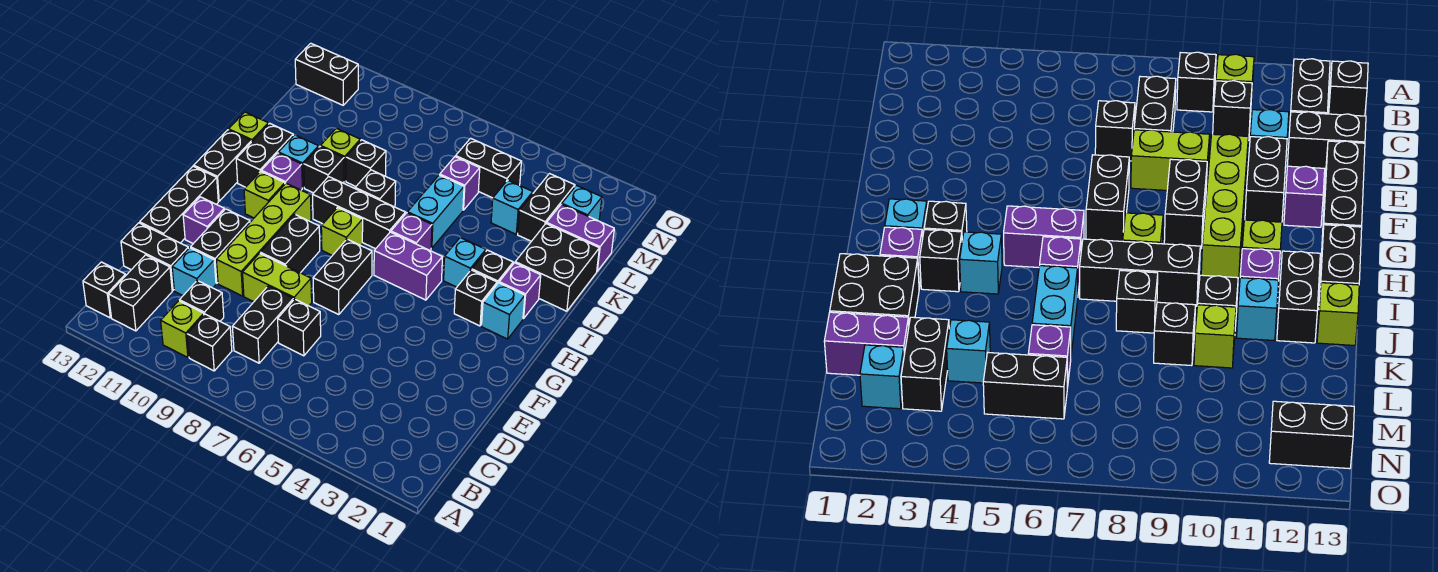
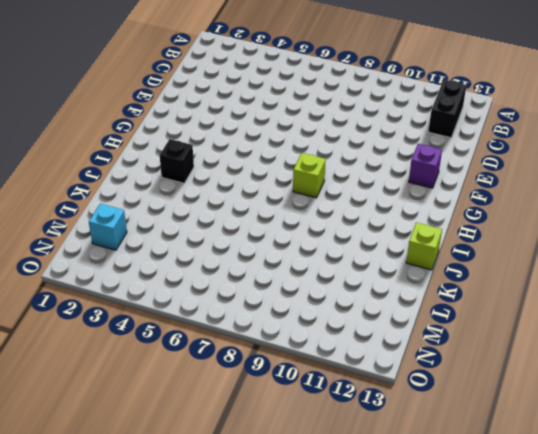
none -> black brick B9 level 1
none -> lime brick B10 level 1
none -> black brick B13 level 1
none -> black brick C8:D8 level 1

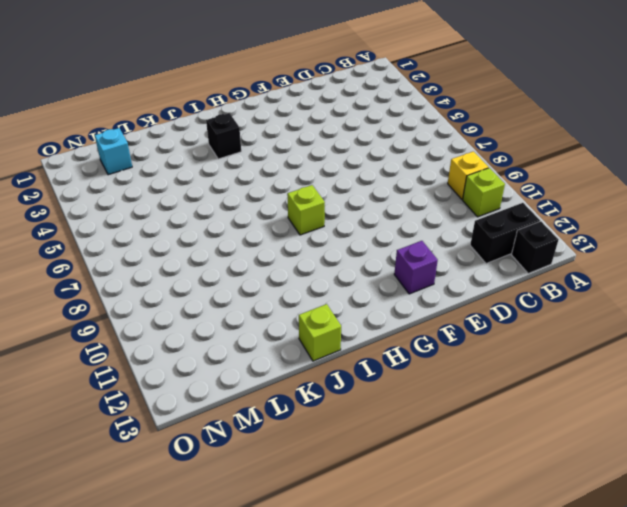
yellow brick B9 level 1 -> black brick B9 level 1
none -> black brick C8:D8 level 1
none -> black brick C10 level 1
none -> black brick D7 level 1
none -> cyan brick D11 level 1

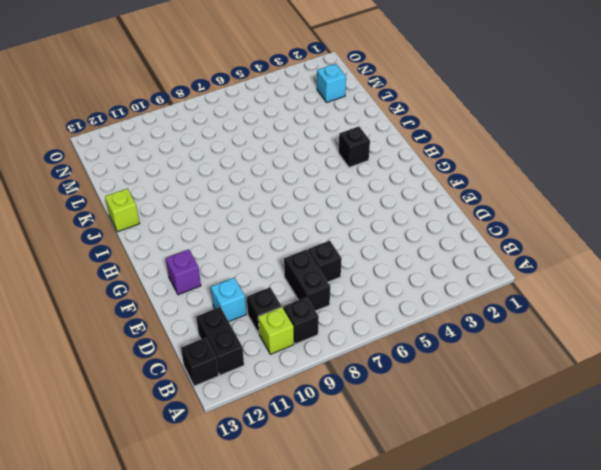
none -> black brick D12:D13 level 1
none -> lime brick E8:E9 level 1
none -> lime brick E10:H10 level 1
none -> black brick E11:F11 level 1

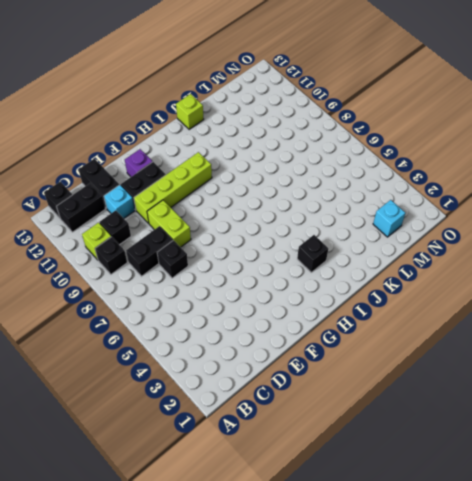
none -> black brick E13:G13 level 1
none -> black brick F7:G7 level 1
none -> black brick F9:G9 level 1
none -> cyan brick H2 level 1

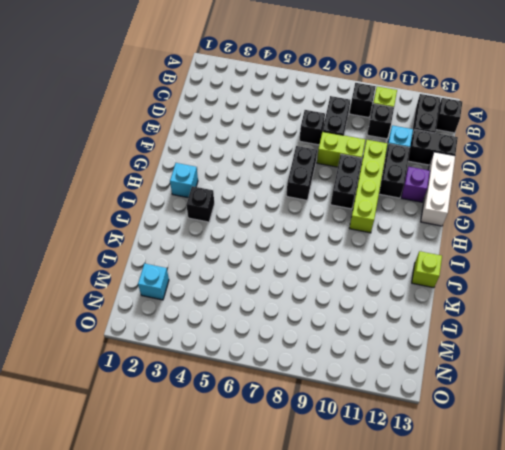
white brick E13:G13 level 1 -> black brick E13:G13 level 1
none -> black brick H3 level 1
none -> purple brick H5:H6 level 1
none -> lime brick H8 level 1
none -> lime brick H11 level 1

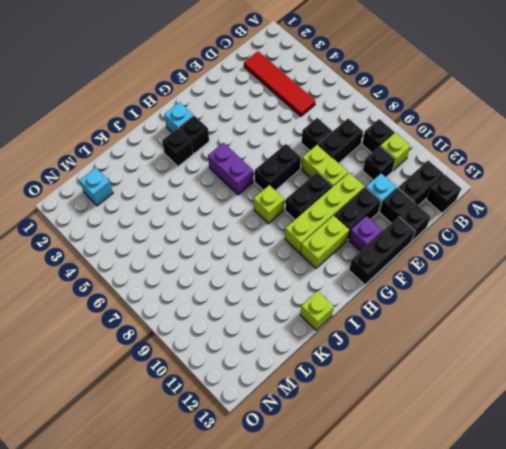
red tile C2:C5 level 1 -> none
lime brick G11:H11 level 1 -> lime brick H11 level 1
none -> black brick H13:I13 level 1
none -> purple brick I2 level 1
none -> cyan brick I4 level 1
none -> purple brick I6 level 1

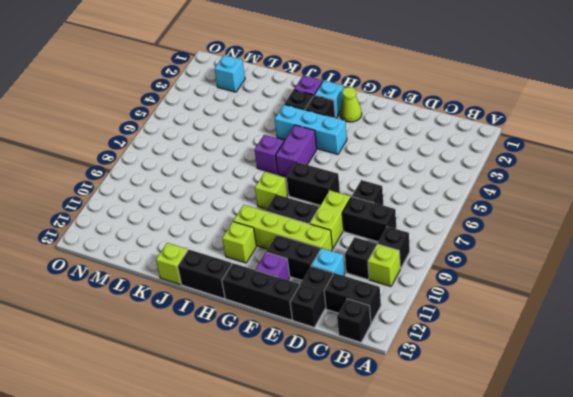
lime cone G2 level 1 -> none
cyan brick G4:I4 level 1 -> cyan brick I4 level 1
none -> black brick I7:I9 level 1
none -> purple brick I11 level 1
none -> black brick I12:J12 level 1
none -> black brick J1:K2 level 1

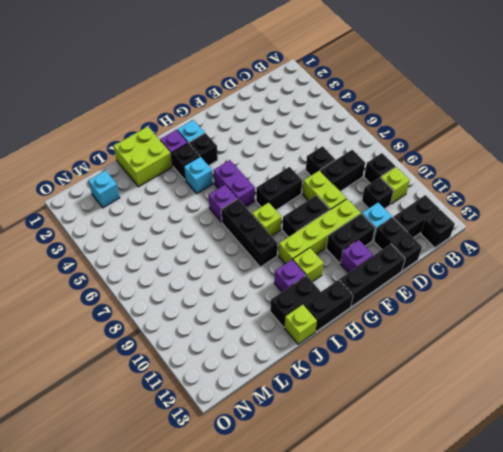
lime brick J1:K2 level 1 -> black brick J1:K2 level 1
none -> cyan brick J6:K6 level 1
none -> black brick J8 level 1
none -> black brick J10 level 1
none -> cyan brick J11 level 1

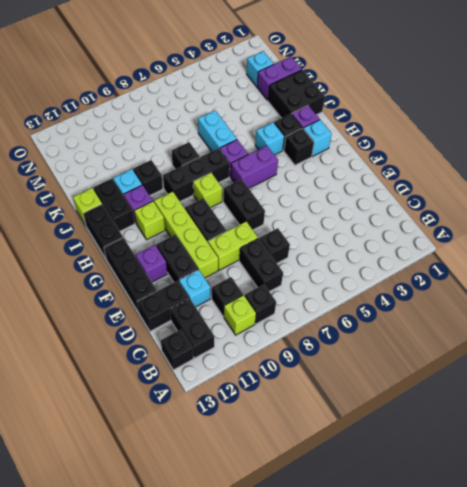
none -> black brick K9 level 1
none -> lime brick K10 level 1
none -> black brick L3:M3 level 1
none -> cyan brick L4 level 1

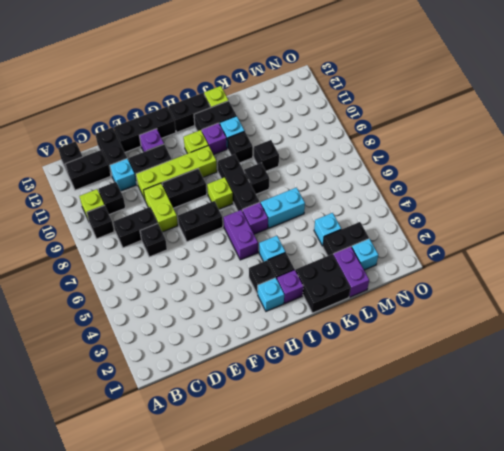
none -> lime brick K10 level 1
none -> purple brick L6 level 1
none -> black brick M5:M6 level 1
none -> black brick N12:N13 level 1

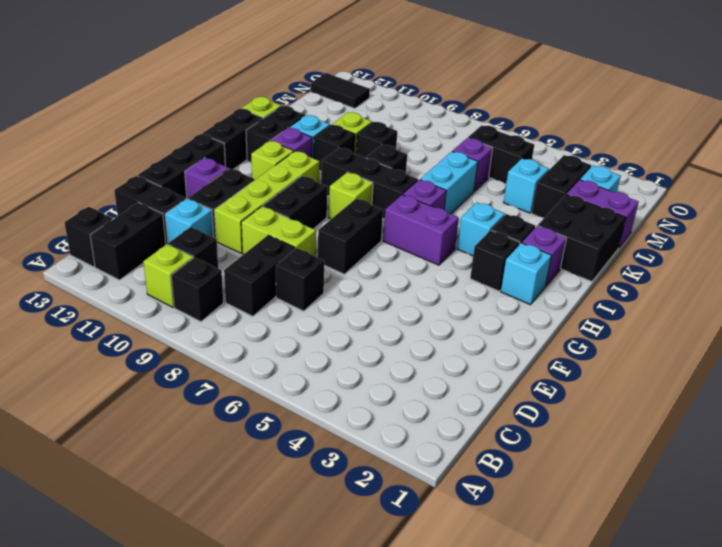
black tile N12:N13 level 1 -> black brick N12:N13 level 1

